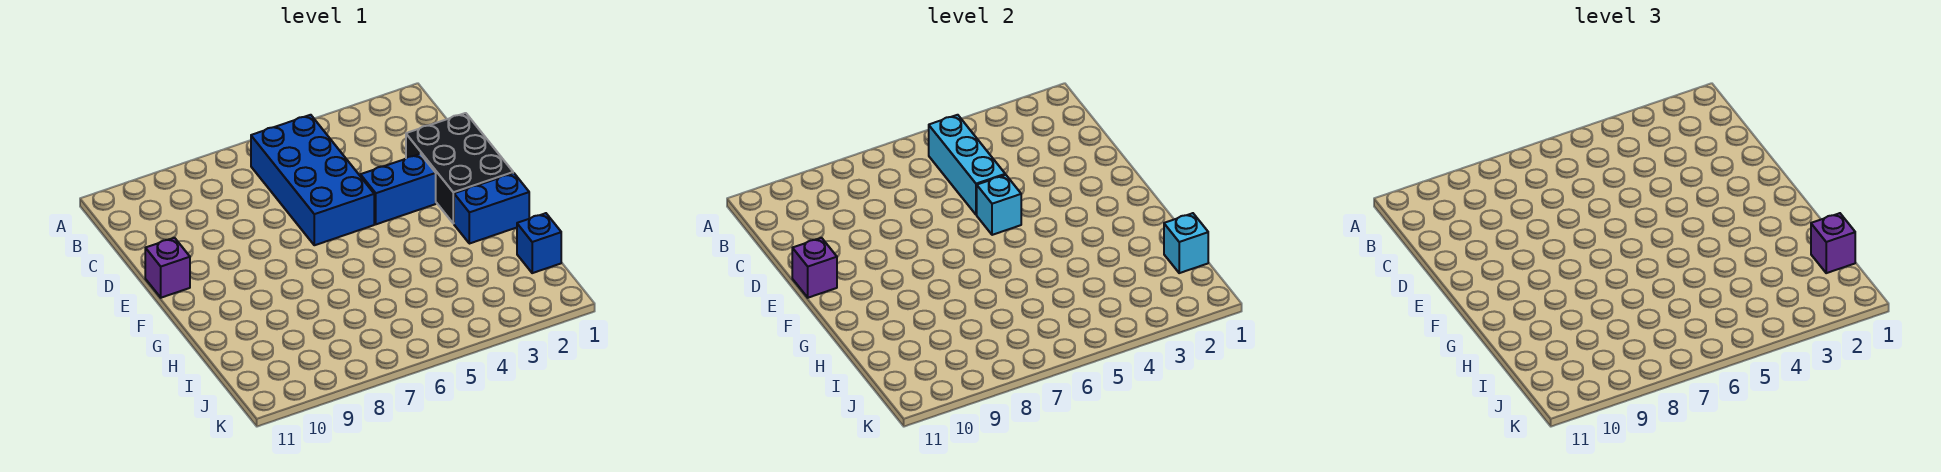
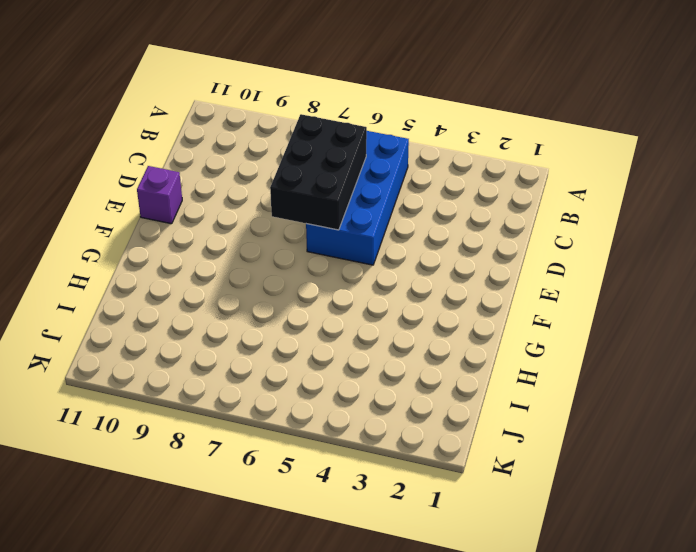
black brick C6:E7 level 2 -> black brick D1:F2 level 1
none -> blue brick E3:E4 level 1
none -> blue brick G1:G2 level 1

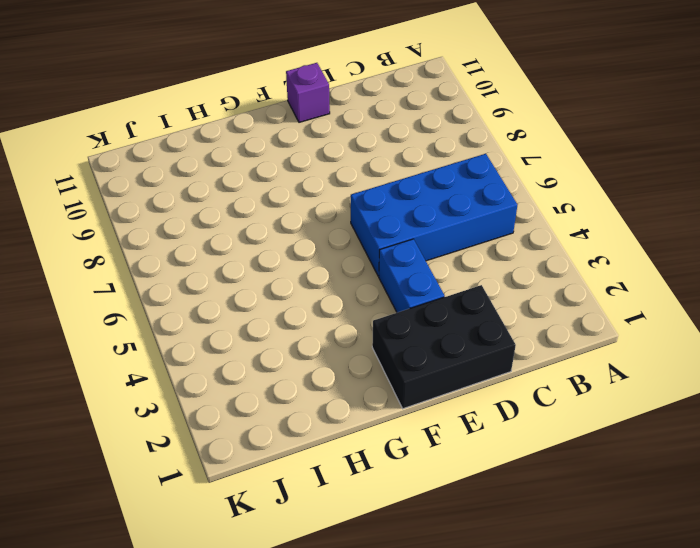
none -> blue brick G1:G2 level 1
none -> blue brick I1 level 1

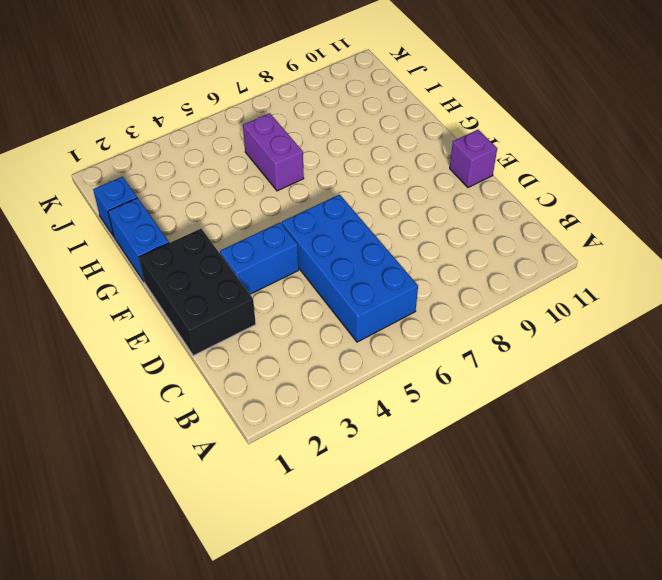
blue brick G1:H1 level 1 -> blue brick G1:G2 level 1
purple brick H6:I6 level 1 -> none
none -> cyan brick B5:D5 level 2
none -> cyan brick E5 level 2

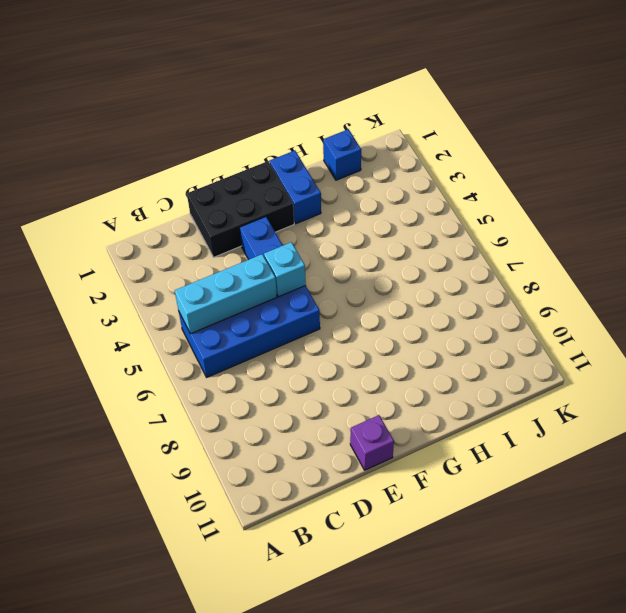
none -> purple brick E11 level 2
none -> cyan brick I1 level 2

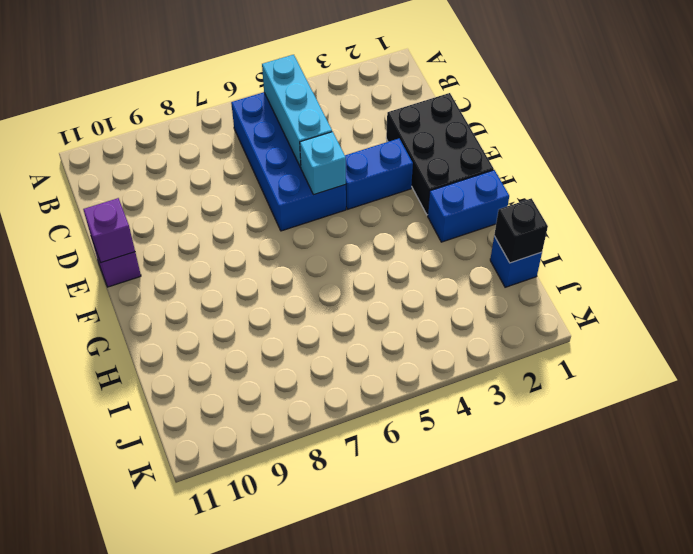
black brick I1 level 2 -> cyan brick I1 level 2
none -> purple brick I1 level 3

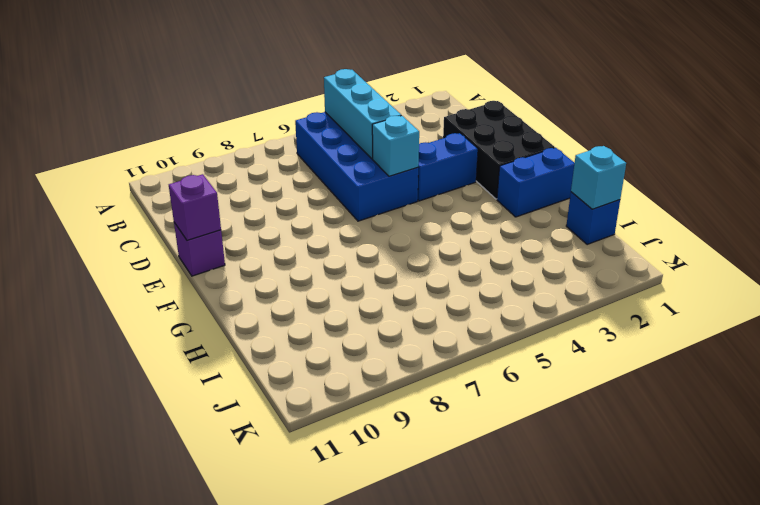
none -> purple brick I1 level 3

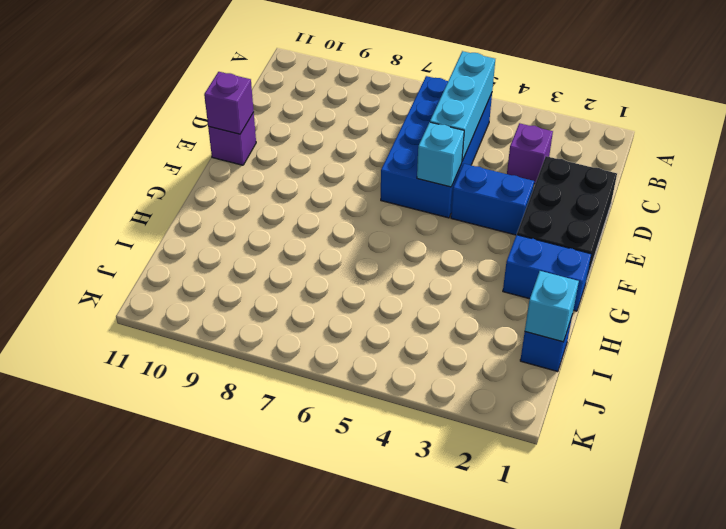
purple brick C3 level 1 -> purple brick I1 level 3

